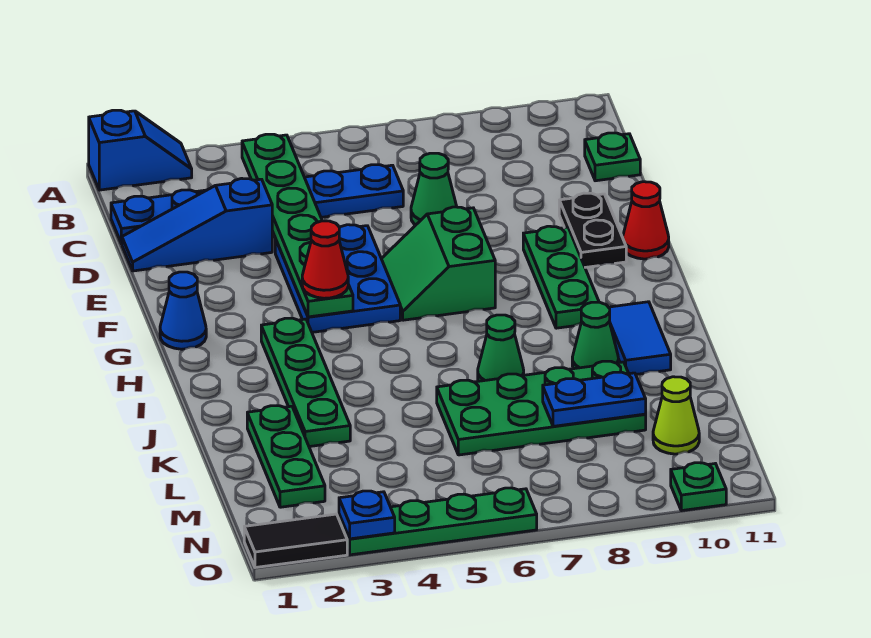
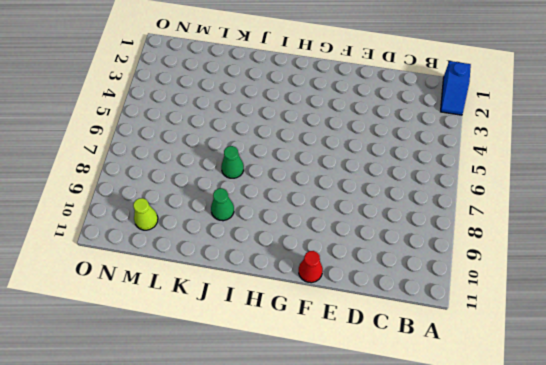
none -> blue plate C1:C6 level 1
none -> green plate C11 level 1
none -> blue slope D1:D3 level 1 top 3

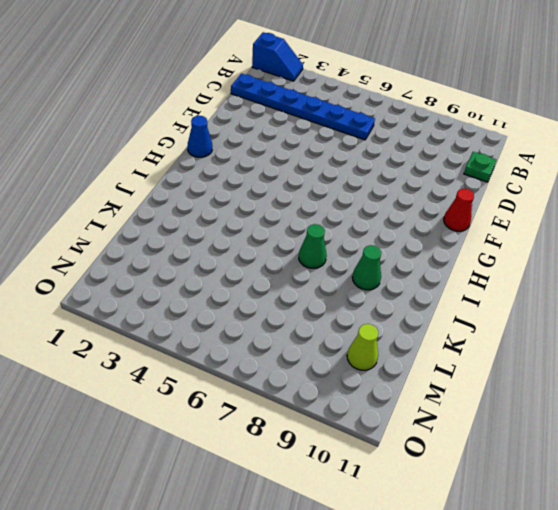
none -> blue slope D1:D3 level 1 top 3
none -> green cone D7 level 1
none -> blue plate E4:G5 level 1

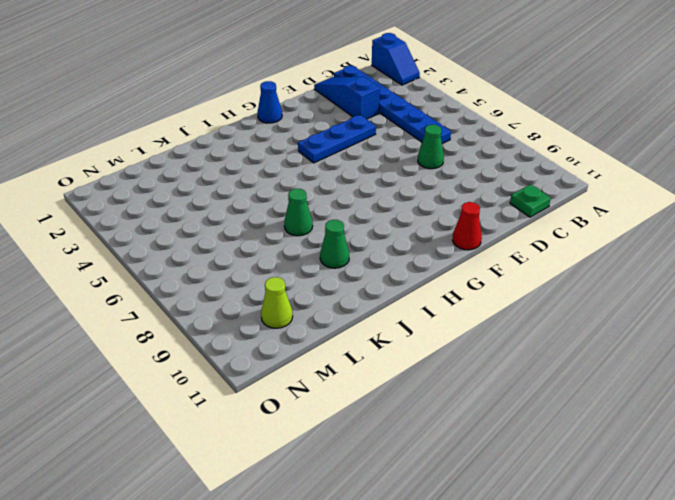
blue plate E4:G4 level 1 -> blue plate E4:G5 level 1
none -> black plate E10:F10 level 1
none -> green slope F6:G7 level 1 top 7
none -> green plate F9:H9 level 1

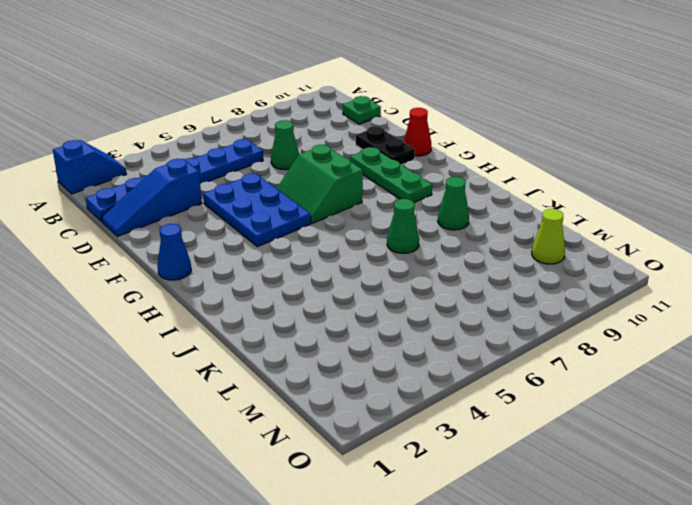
none -> green plate H3:K3 level 1
none -> blue tile I10:J10 level 1
none -> green plate K2:M2 level 1

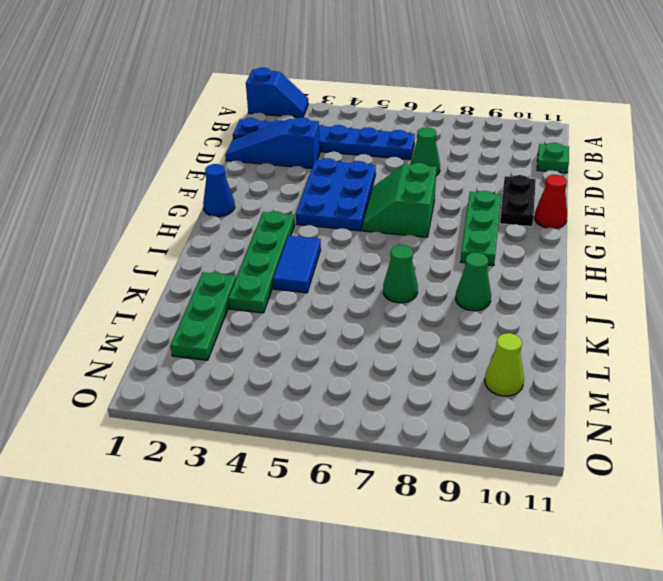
blue tile I4:J4 level 1 -> blue tile I10:J10 level 1
none -> green plate K6:L9 level 1
none -> black tile O1:O2 level 1
none -> green plate O3:O6 level 1

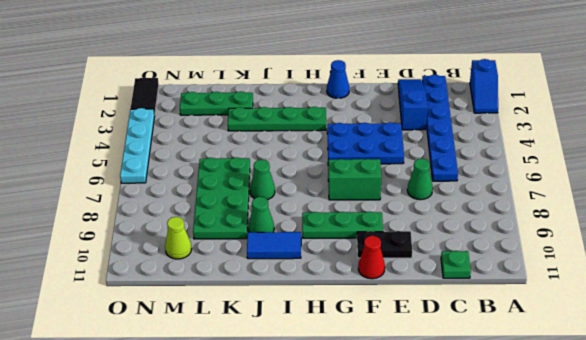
cyan plate O3:O6 level 1 -> green plate O3:O6 level 1
none -> green plate O10 level 1
none -> green plate B4:G4 level 2
none -> blue plate L8:L9 level 2

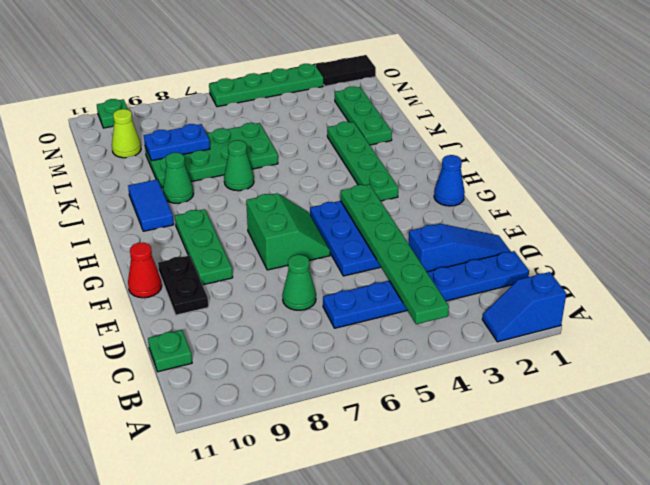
none -> blue plate O3 level 2
none -> red cone G4 level 3

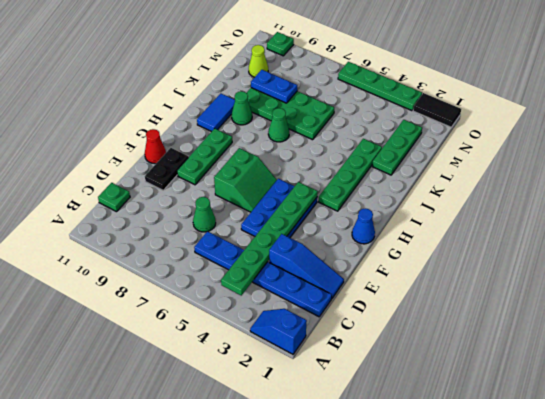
none -> blue plate O3 level 2
none -> red cone G4 level 3

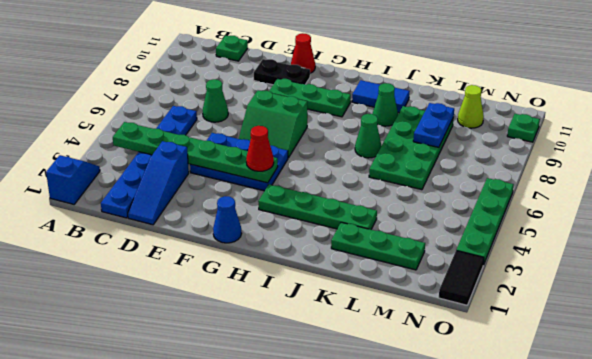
none -> blue plate O3 level 2

